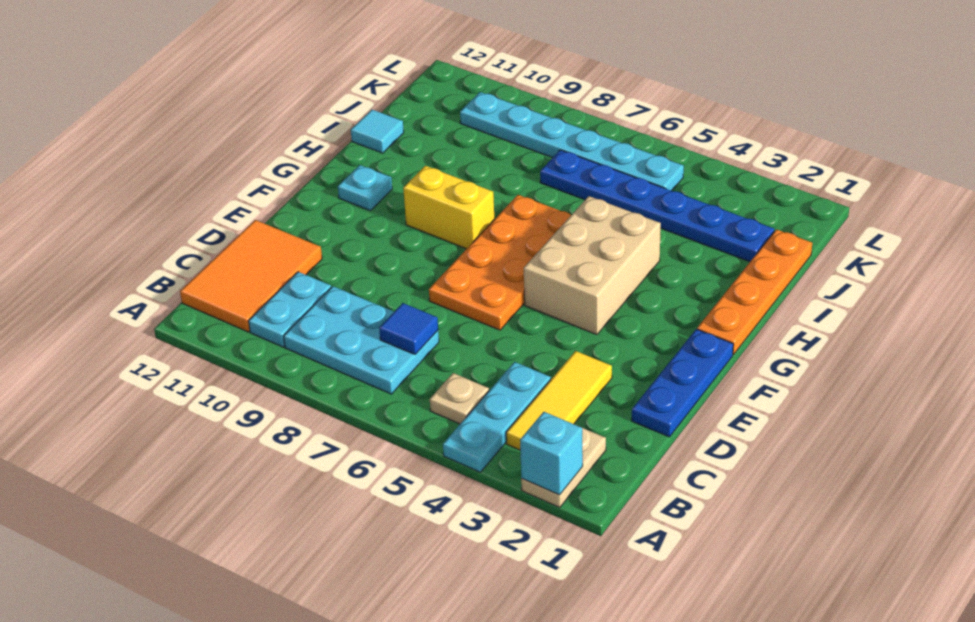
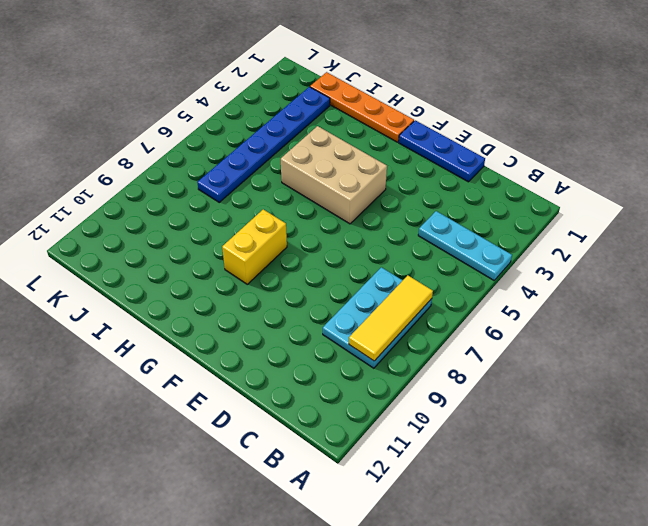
yellow tile B7:B9 level 2 -> yellow tile B3:D3 level 1
none -> tan plate A2:B2 level 1
none -> tan plate B5 level 1
none -> cyan plate B10:C10 level 1

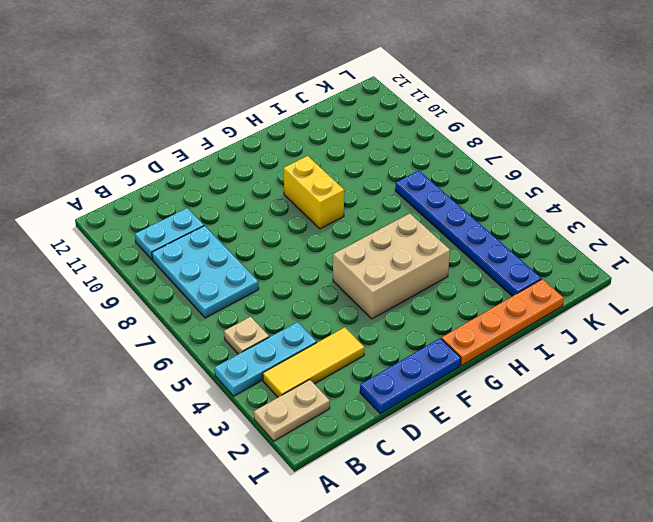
none -> orange tile B11:D12 level 1
none -> orange plate E6:H7 level 1
none -> cyan plate G11 level 1

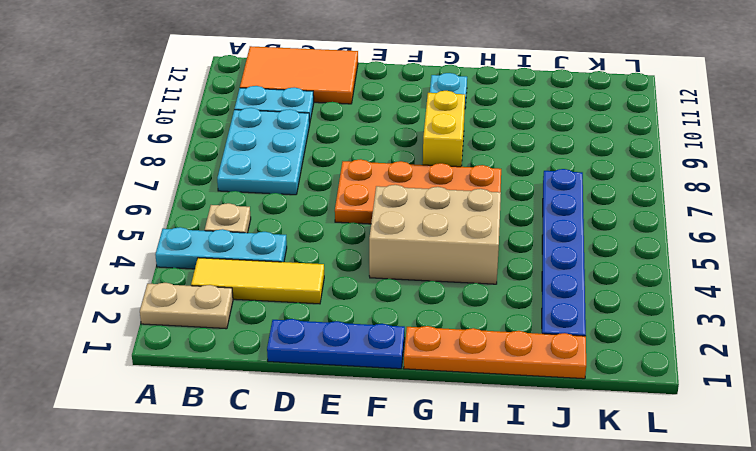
none -> cyan tile I12 level 1
none -> cyan plate K5:K10 level 1
none -> cyan brick A2 level 2

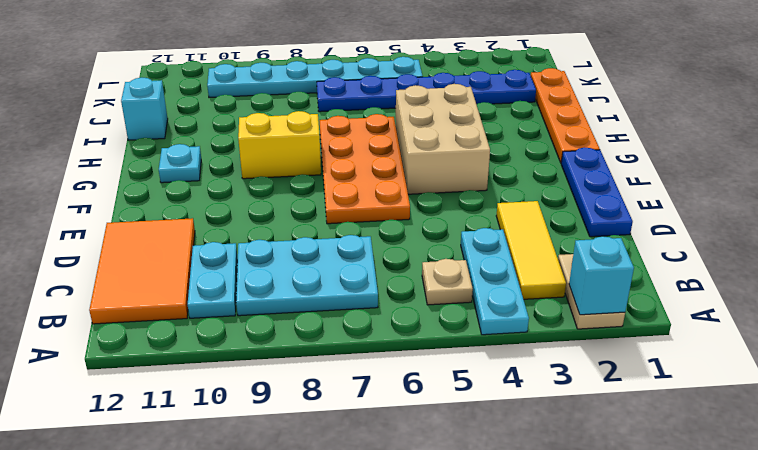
cyan brick I12 level 1 -> cyan tile I12 level 1
none -> blue tile C7 level 2

